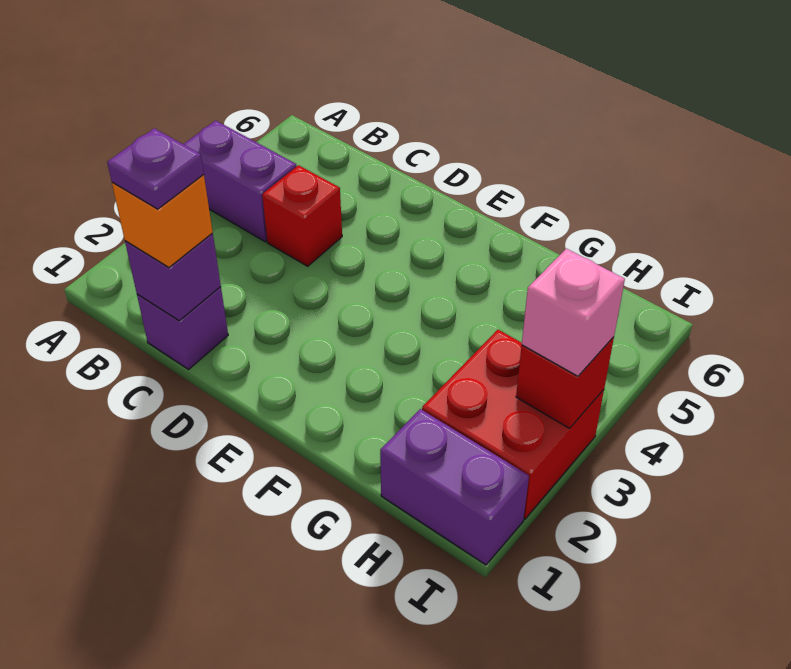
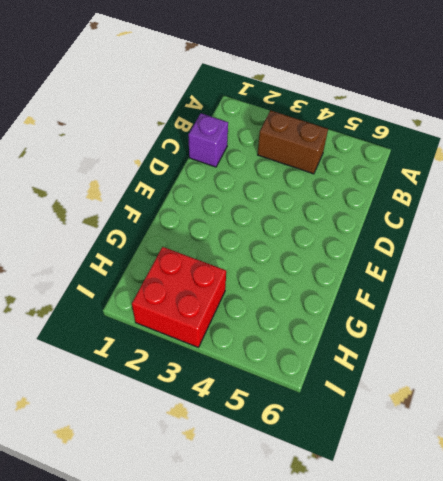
brown brick B3:B4 level 1 -> purple brick A4:B4 level 1
none -> red brick C4 level 1
none -> purple brick H1:I1 level 1

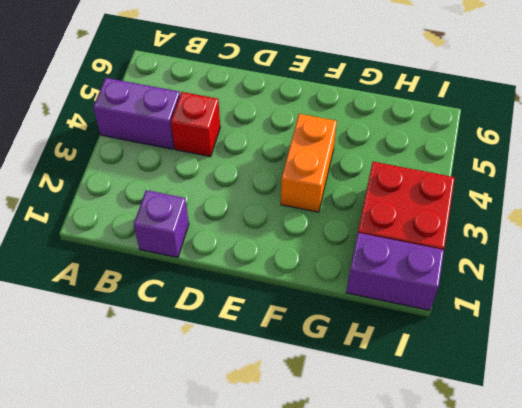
orange brick F3:F4 level 1 -> none
none -> purple brick C1 level 2
none -> red brick I3 level 2

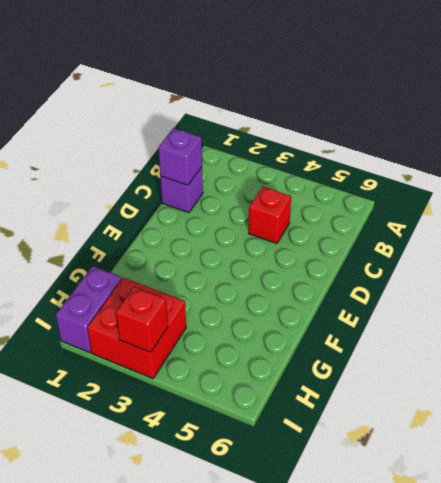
none -> purple brick A4:B4 level 1
none -> orange brick C1 level 3

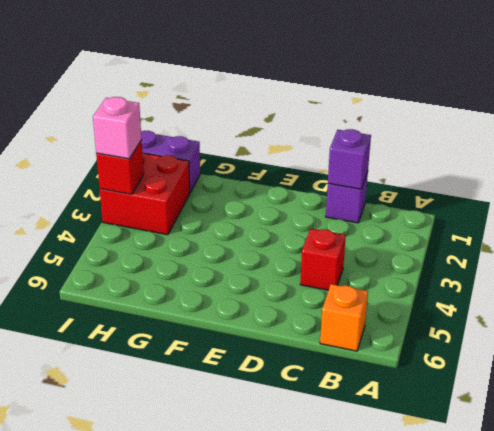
orange brick B6 level 1 -> orange brick C1 level 3
none -> purple brick A4:B4 level 1
none -> purple plate C1 level 4

